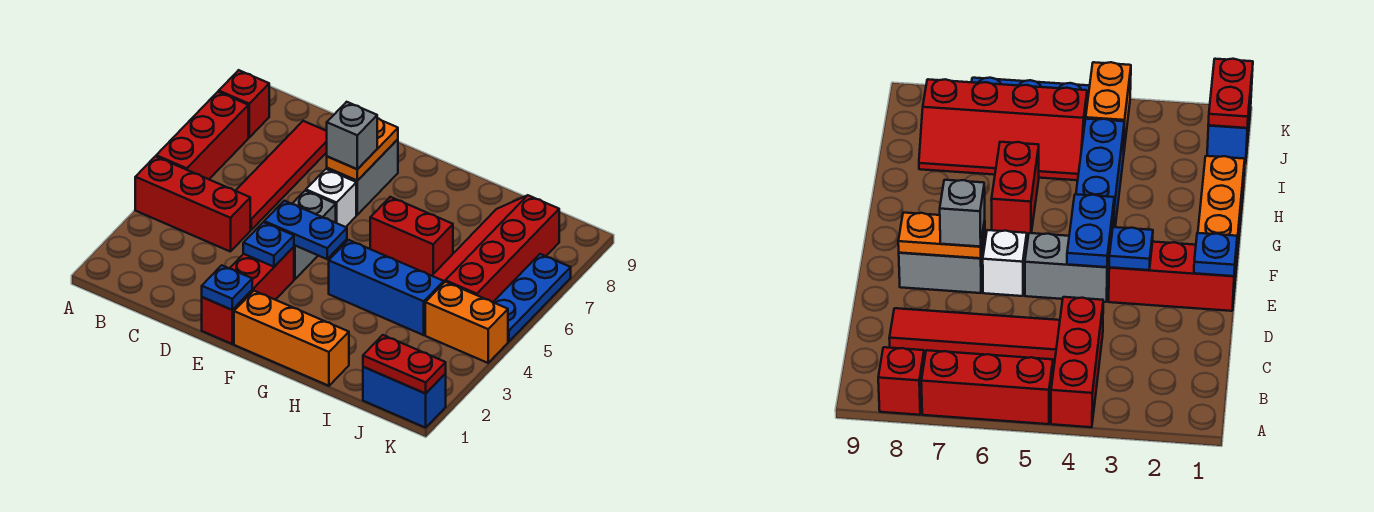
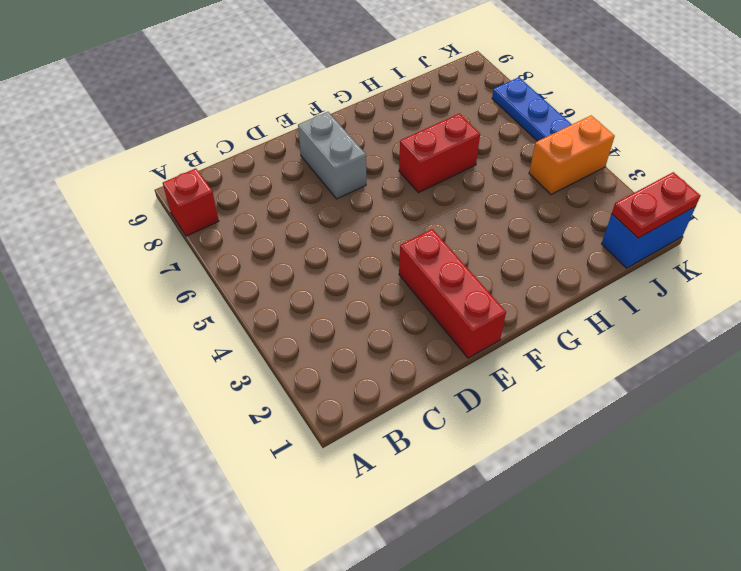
none -> red brick A4:C4 level 1
none -> red brick A5:A7 level 1
none -> red tile C5:C8 level 1

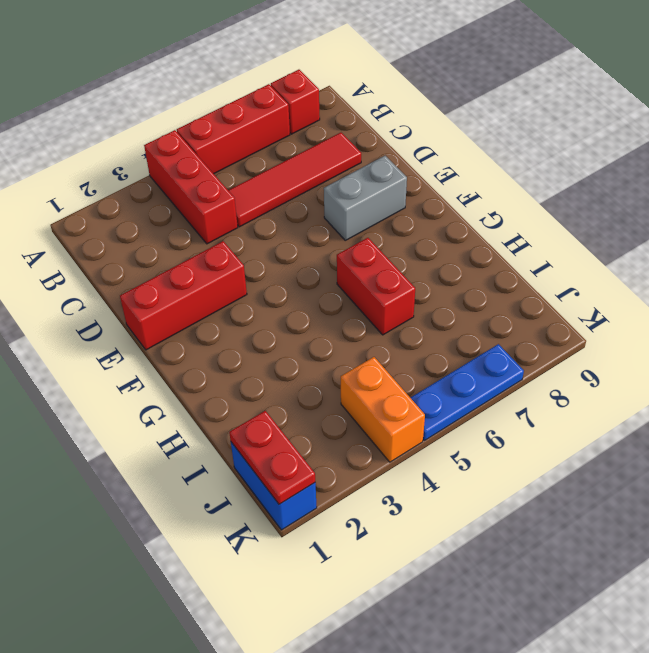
none -> grey brick E4:E5 level 1
none -> white brick E6 level 1
none -> orange brick F1:H1 level 1

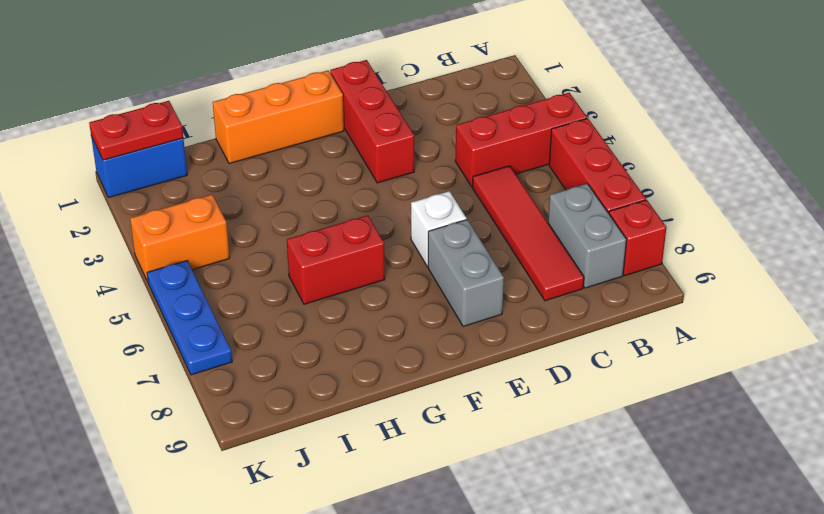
grey brick B7:B8 level 1 -> grey brick E4:E5 level 1
none -> blue brick G4:I4 level 1
none -> red slope I5:J8 level 1 top J
none -> blue plate E1 level 2

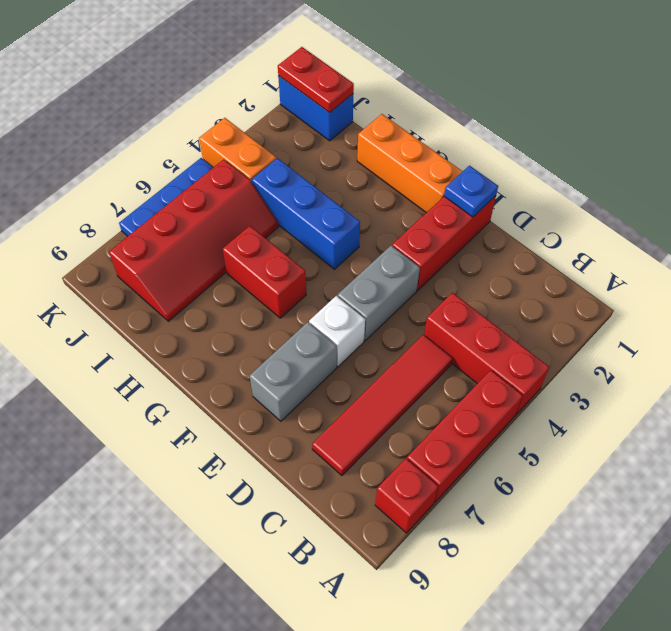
none -> blue plate E3 level 2
none -> blue plate E4:F4 level 2
none -> orange plate E7:E8 level 2

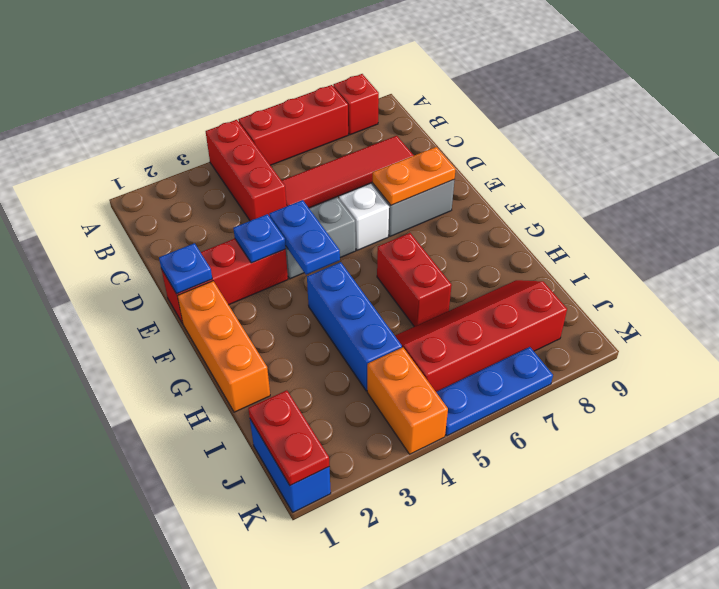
none -> grey brick E7 level 3

